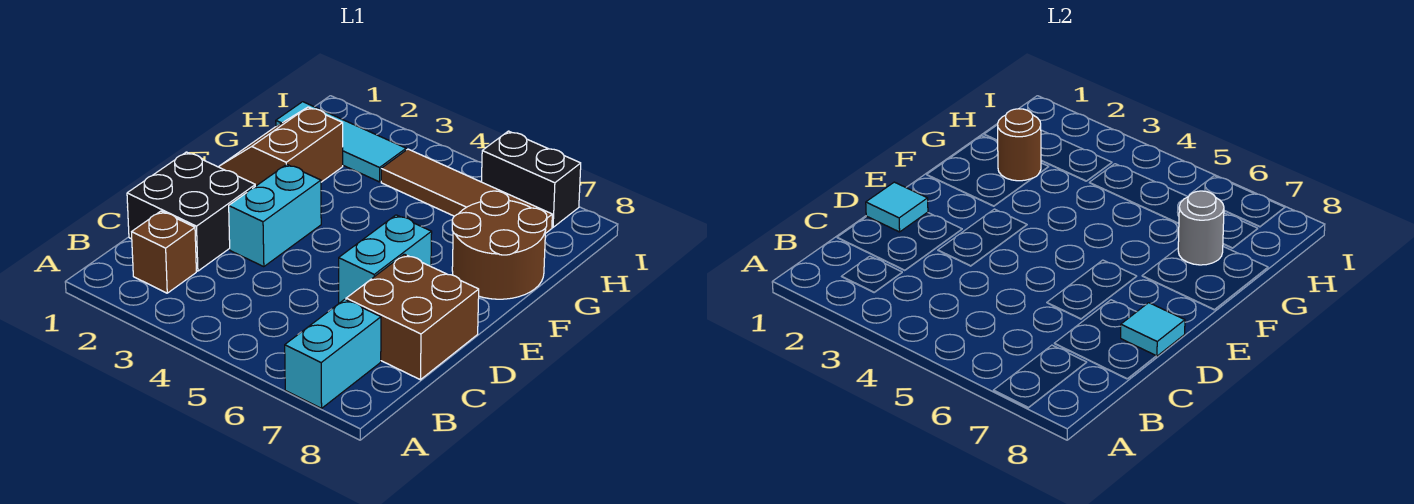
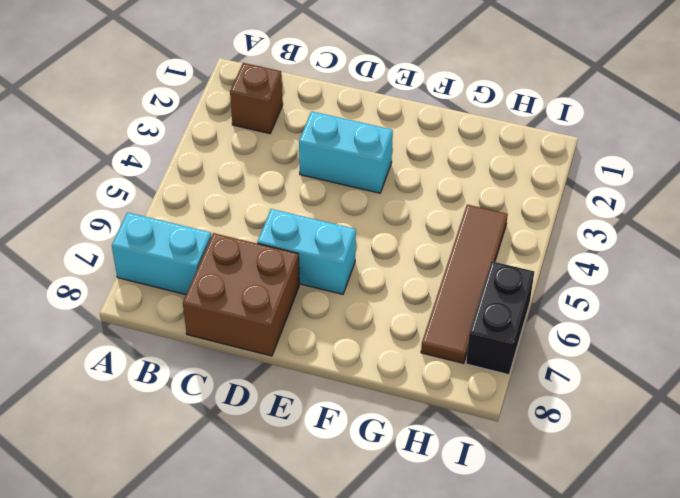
none -> black brick C1:D2 level 1
none -> brown slope F1:G2 level 1 top 2
none -> brown round brick F7:G8 level 1

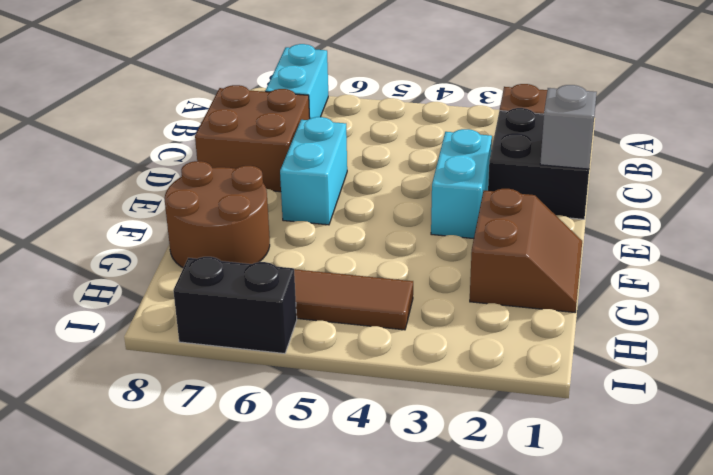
grey brick D1 level 2 -> cyan tile D1 level 2
none -> cyan tile H1:H3 level 1
none -> cyan tile D8 level 2
none -> brown round brick G2 level 2

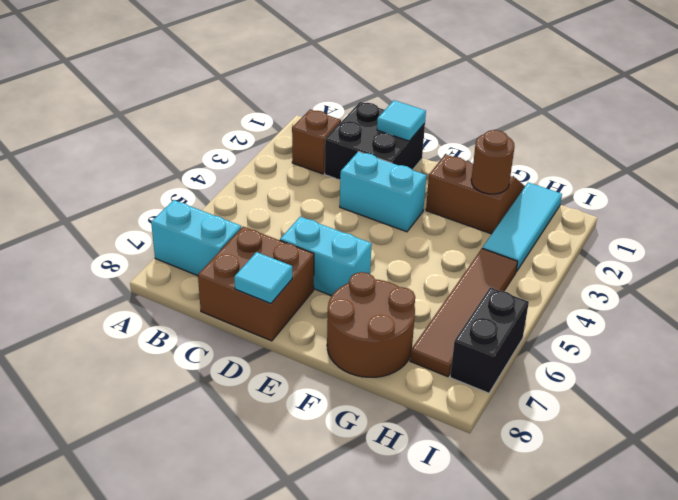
none -> grey round brick G7 level 2

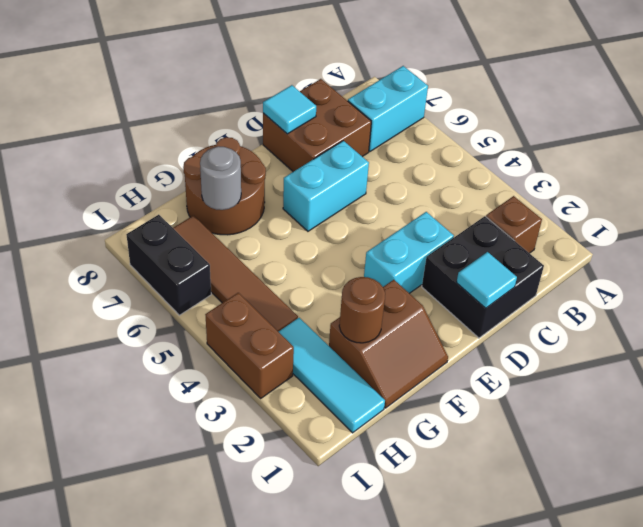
brown brick I3:I4 level 1 -> none

